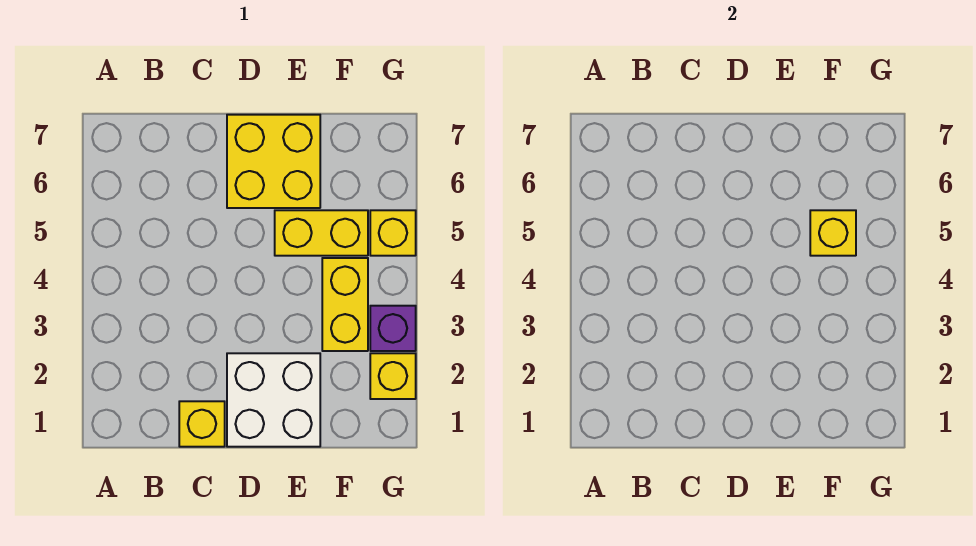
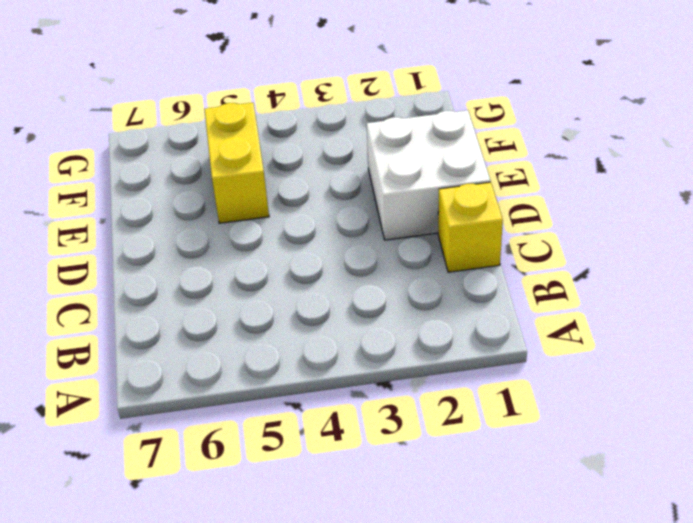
none -> yellow brick D6:E7 level 1
none -> yellow brick F3:F4 level 1

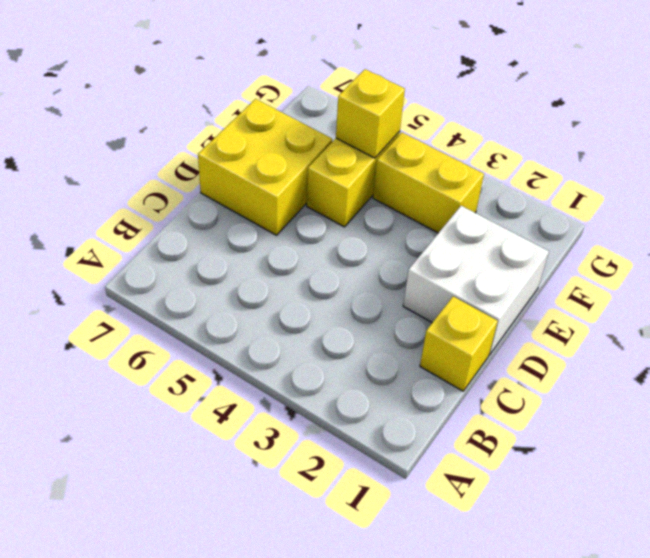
none -> yellow brick G2 level 1
none -> purple brick G3 level 1

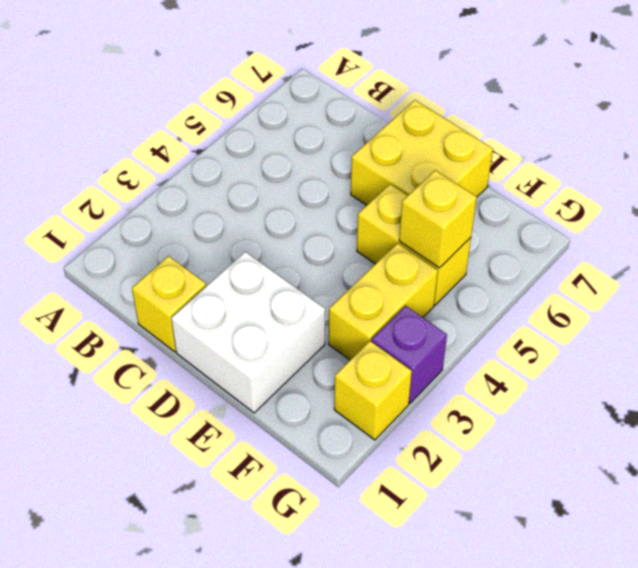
none -> yellow brick G5 level 1

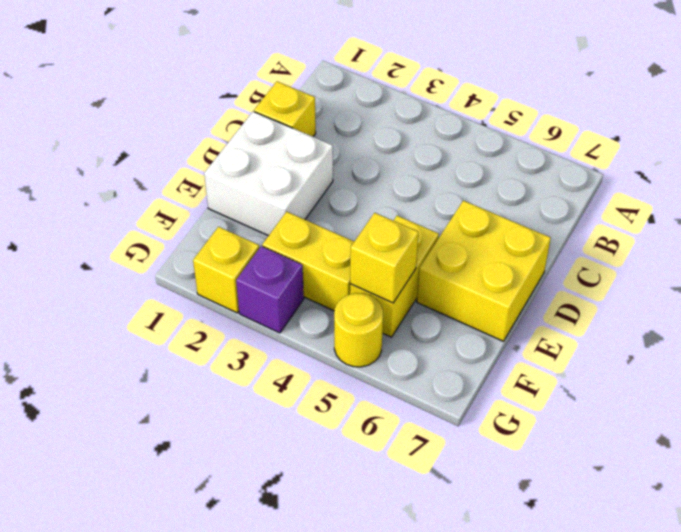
yellow round brick G5 level 1 -> yellow brick G5 level 1

